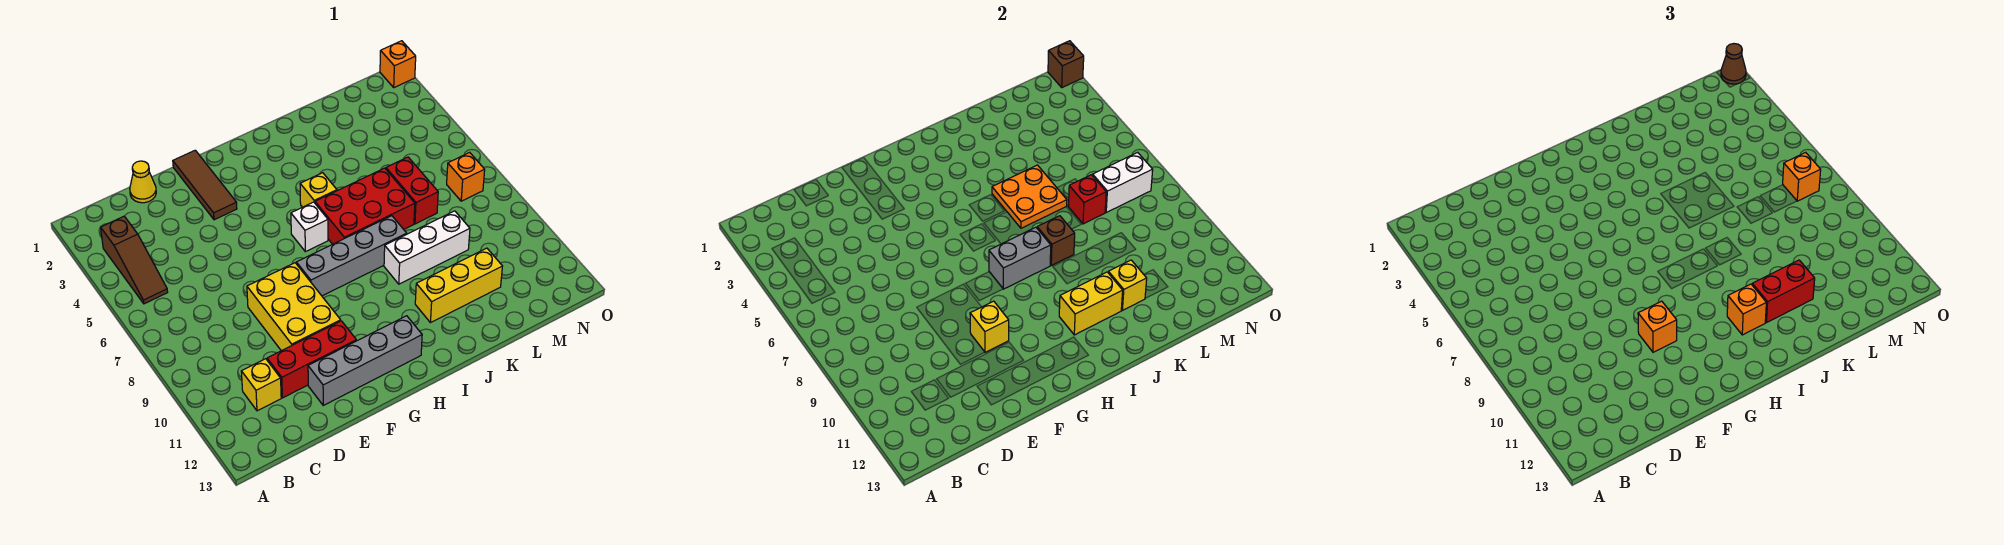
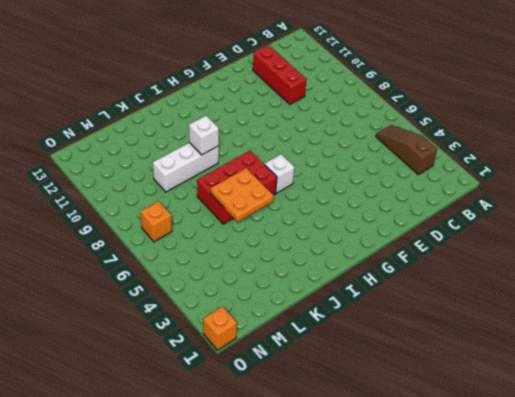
red brick D10:D12 level 1 -> red brick D11:F11 level 1
white brick J9 level 2 -> none
none -> yellow brick C11 level 1
none -> yellow cone D1 level 1
none -> yellow brick E8:F10 level 1
none -> grey brick E12:H12 level 1

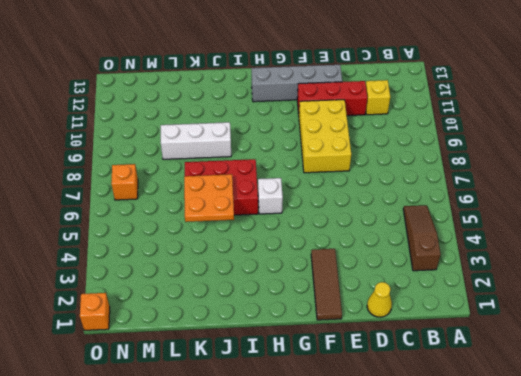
none -> grey brick G8:J8 level 1
none -> yellow brick I5 level 1
none -> yellow brick J11:L11 level 1
none -> red brick L6:L7 level 1

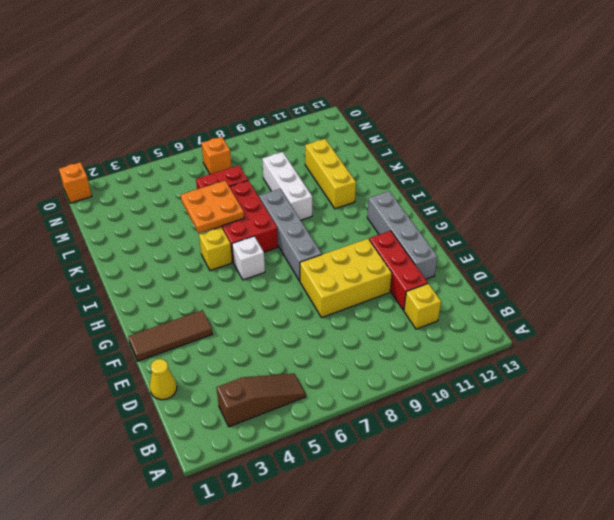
none -> yellow brick F10 level 2
none -> grey brick H8:I8 level 2
none -> yellow brick I11:J11 level 2
none -> brown brick J8 level 2

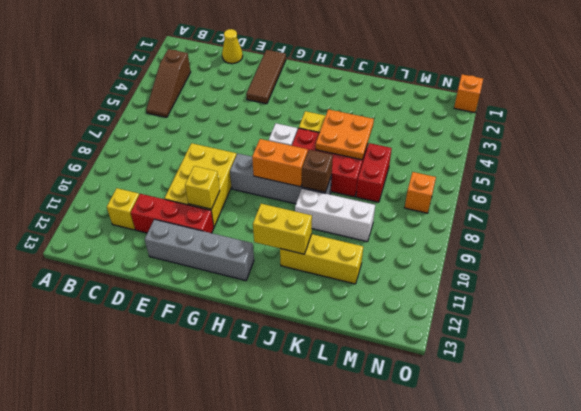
orange brick H8:I8 level 2 -> grey brick H8:I8 level 2
none -> yellow brick K11 level 2
none -> red brick L7 level 2
none -> white brick M7:N7 level 2
none -> brown brick O1 level 2

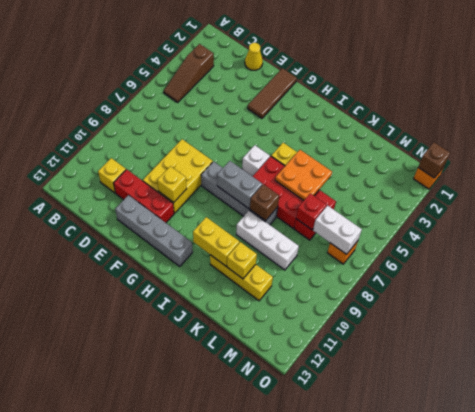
none -> orange brick F10 level 3
none -> orange brick I11 level 3
none -> red brick J11:K11 level 3
none -> orange brick N7 level 3

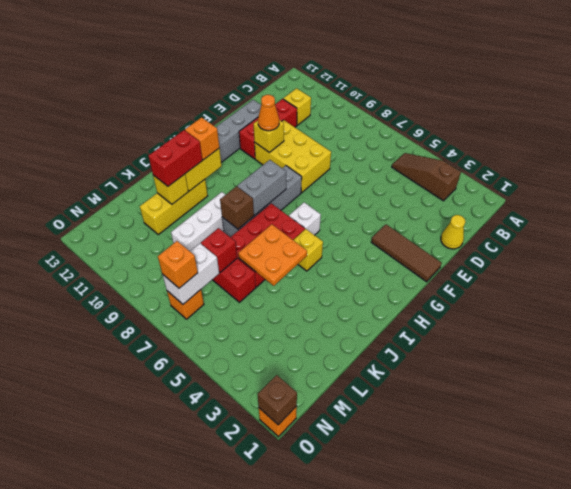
orange cone F10 level 3 -> orange brick F10 level 3
none -> brown cone O1 level 3

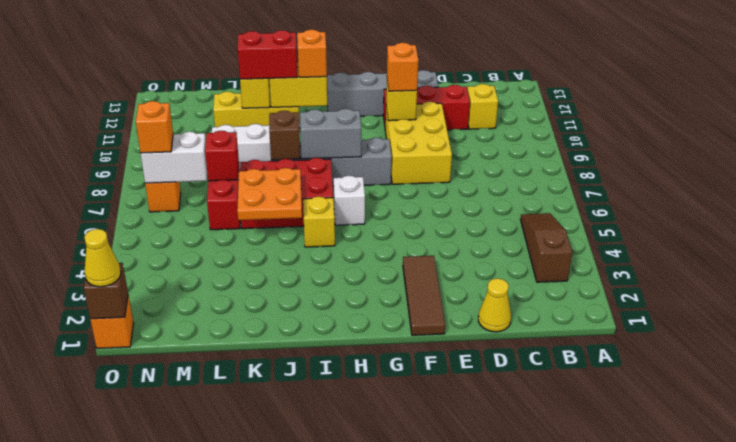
yellow cone O1 level 3 -> brown cone O1 level 3

